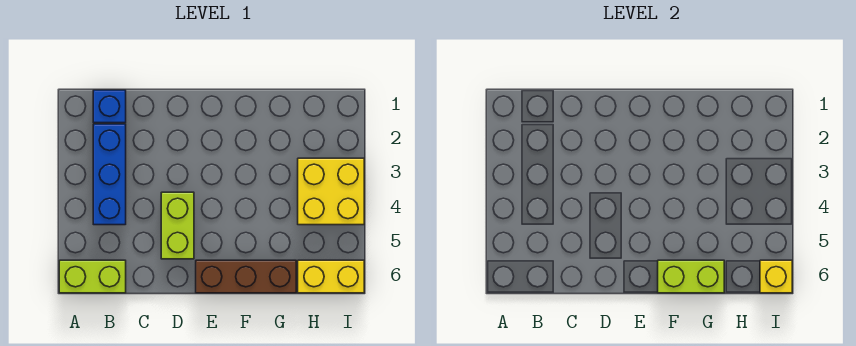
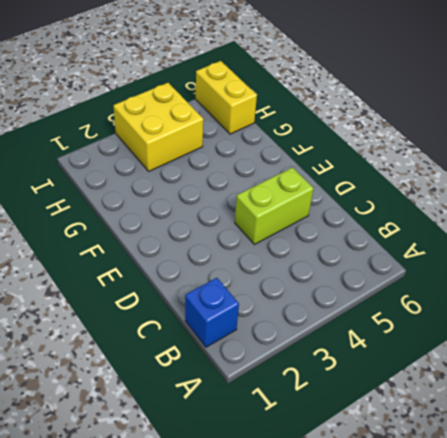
none -> lime brick A6:B6 level 1
none -> blue brick B2:B4 level 1

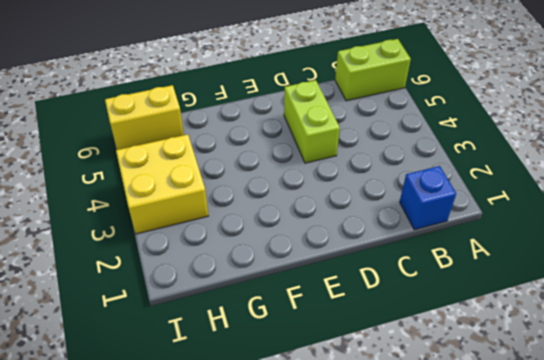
none -> blue brick B2:B4 level 1
none -> brown brick E6:G6 level 1

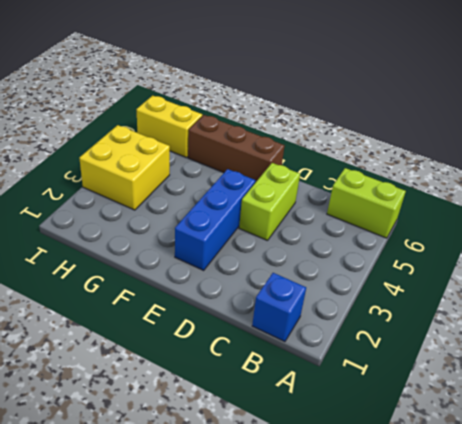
blue brick E2:E4 level 1 -> blue brick B2:B4 level 1
none -> lime brick F6:G6 level 2
none -> yellow brick I6 level 2

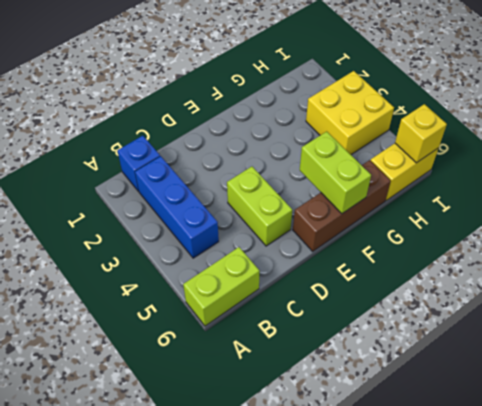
lime brick F5:F6 level 2 -> lime brick F6:G6 level 2

